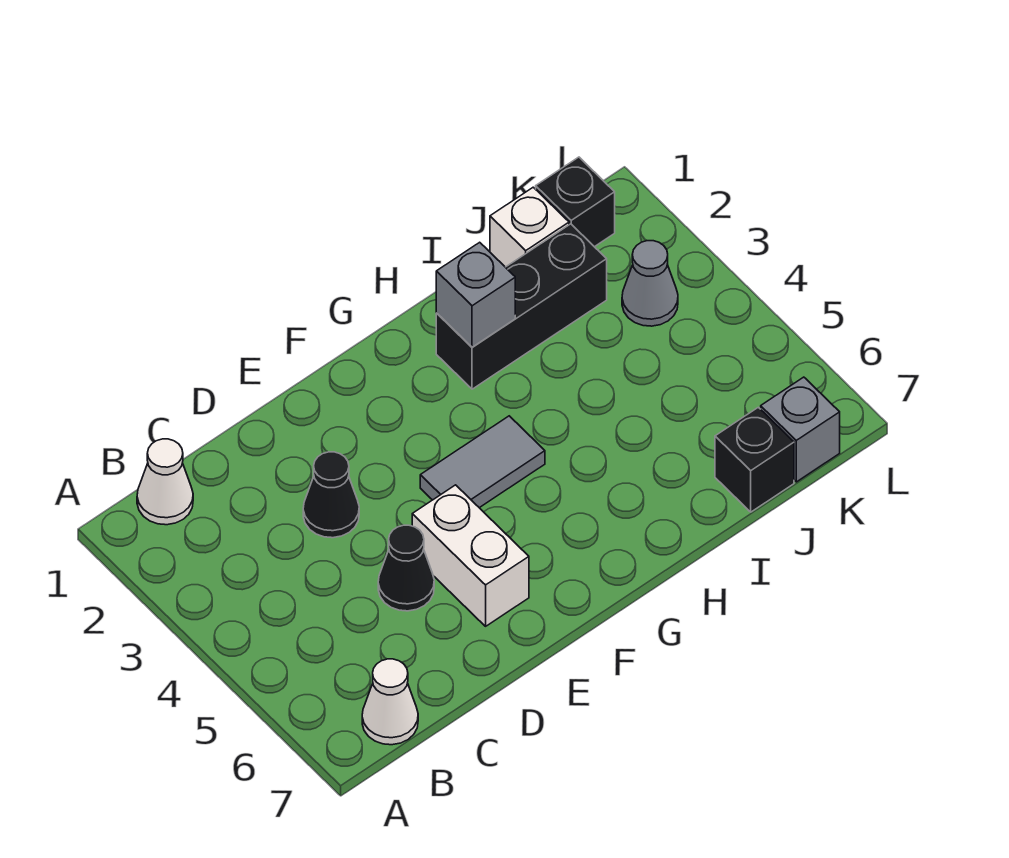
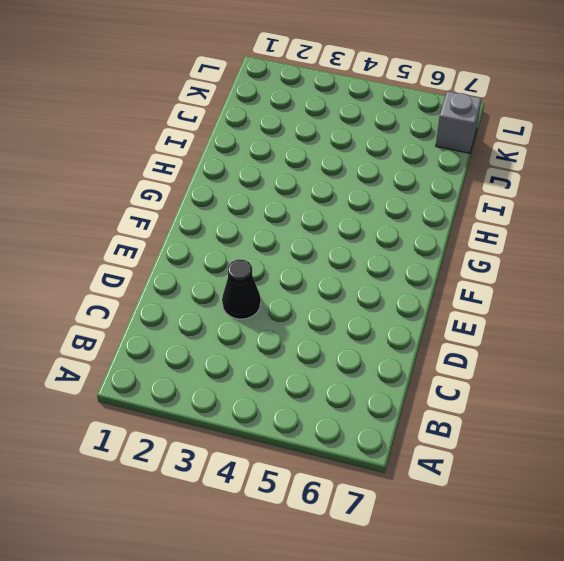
none -> white cone B1 level 1
none -> white cone B7 level 1
none -> black cone D5 level 1

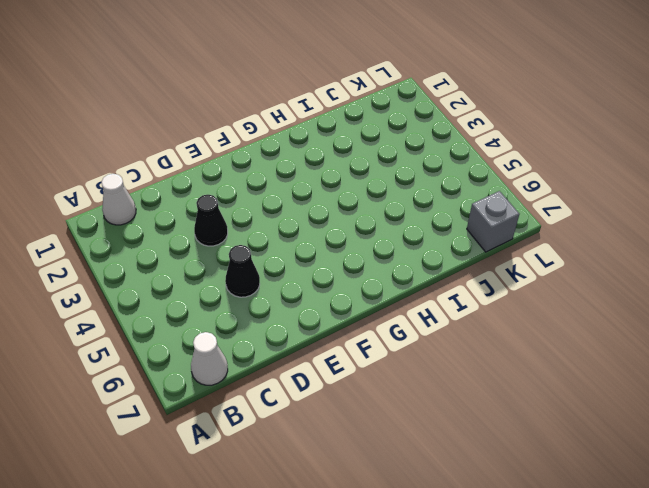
none -> white brick E5:E6 level 1
none -> grey tile F4:G4 level 1
none -> black brick H2:J2 level 1

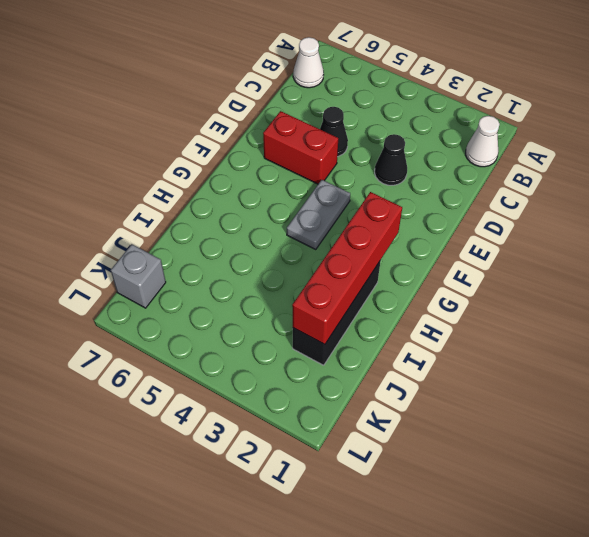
red brick E5:E6 level 1 -> white brick E5:E6 level 1
grey plate F4:G4 level 1 -> grey tile F4:G4 level 1
red brick G2:J2 level 2 -> grey brick H2 level 2
none -> white brick J1 level 1
none -> black brick J7 level 1
none -> black brick K1 level 1

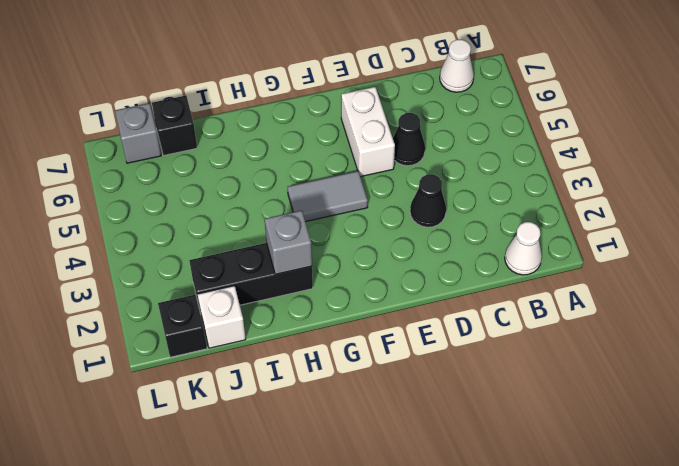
none -> grey cone K3 level 1

